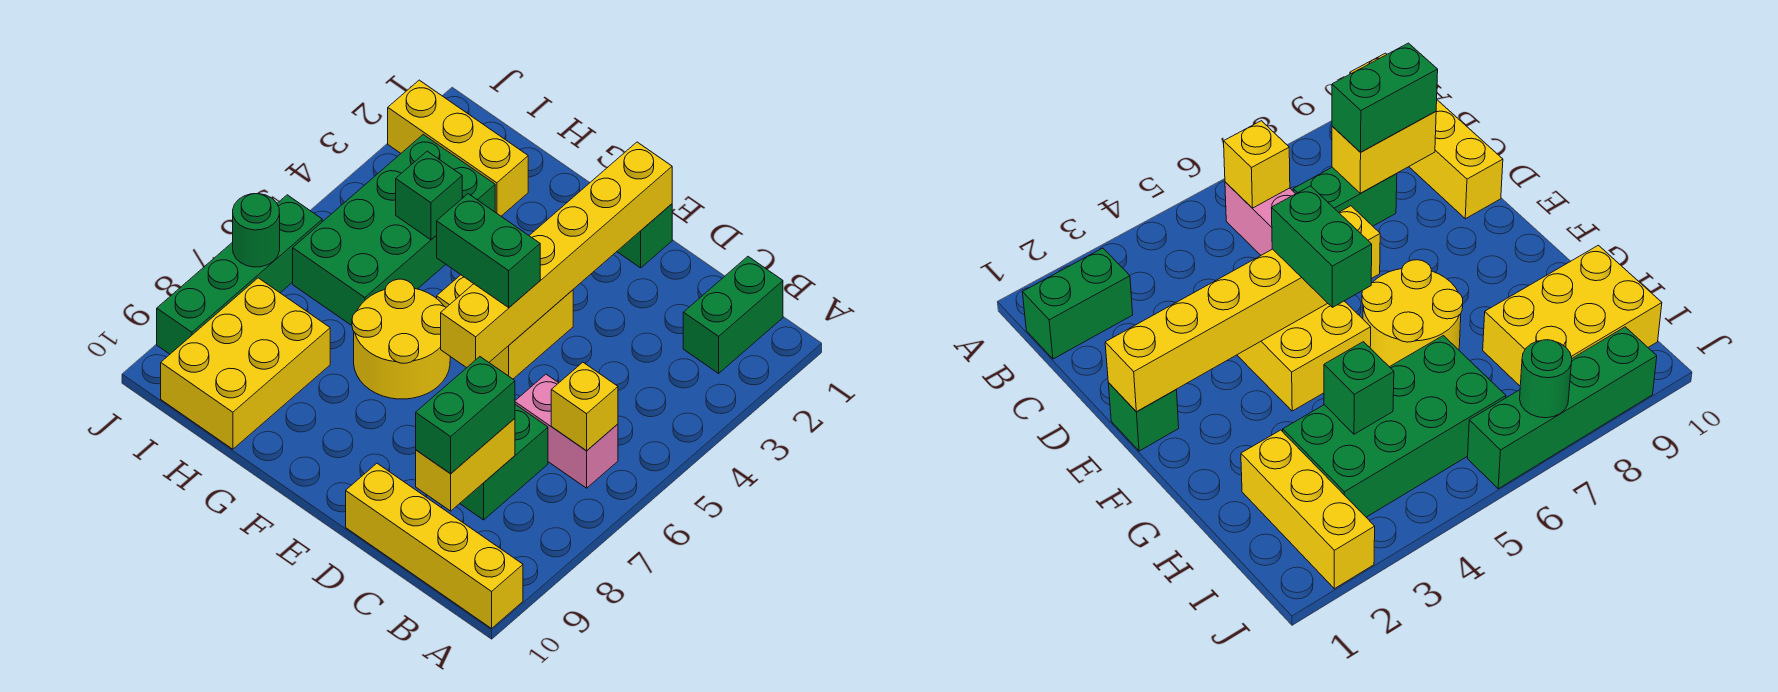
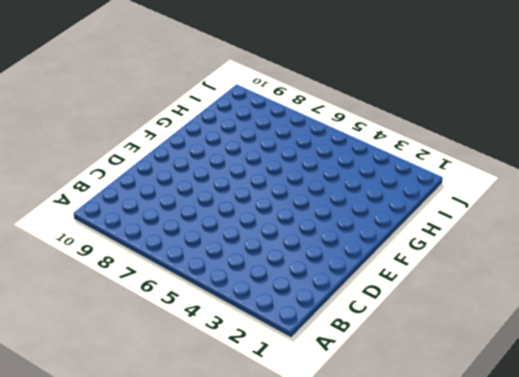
none -> yellow brick A10:D10 level 1
none -> green brick B1:B2 level 1
none -> pink brick B6:C6 level 1

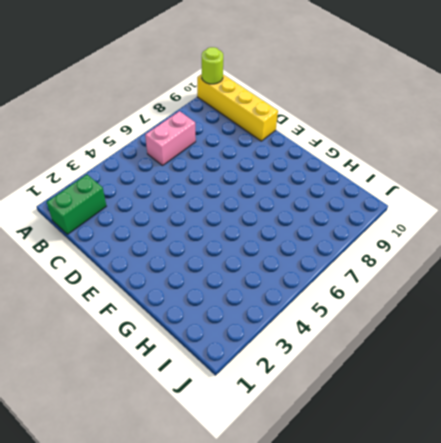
lime round brick A10 level 2 -> none
pink brick B6:B7 level 1 -> pink brick B6:C6 level 1
none -> green brick C7:C8 level 1
none -> green brick E1 level 1
none -> yellow brick E4:F5 level 1

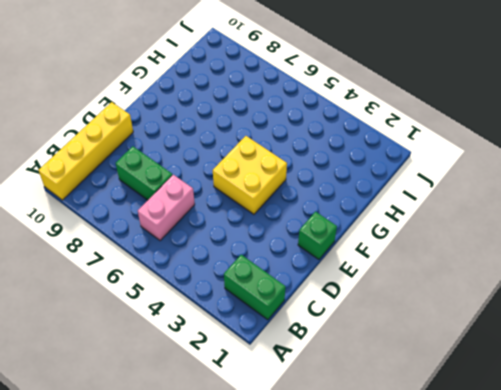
none -> yellow round brick F6:G7 level 1
none -> yellow brick H2:J2 level 1
none -> green brick H3:I6 level 1

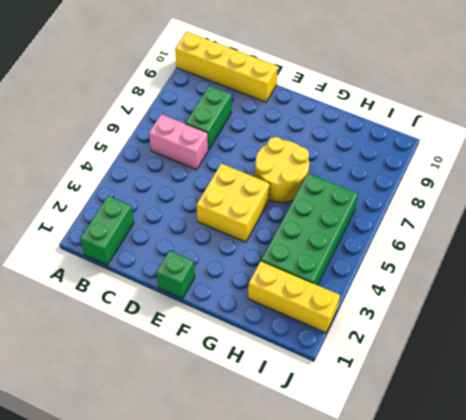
none -> yellow brick H8:I10 level 1
none -> green brick J6:J9 level 1
none -> yellow brick B6 level 2

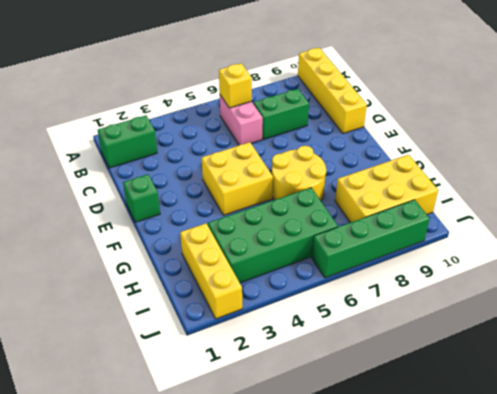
none -> yellow brick C8:C9 level 2
none -> yellow brick E1:E6 level 2
none -> green brick H4 level 2

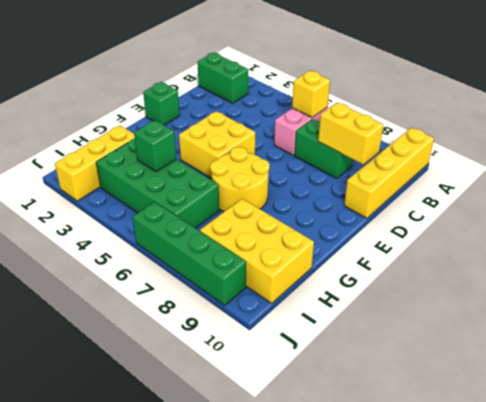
none -> yellow brick E1:E6 level 2
none -> green round brick J7 level 2
none -> green brick C8:C9 level 3

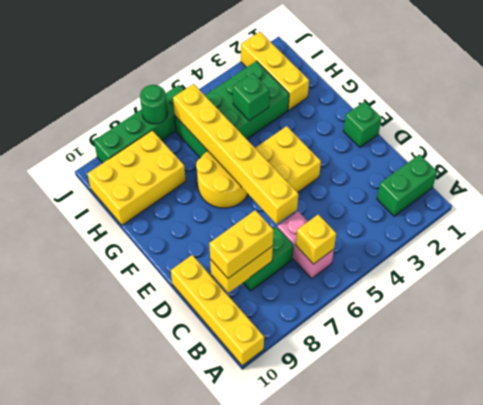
yellow brick C8:C9 level 3 -> green brick C8:C9 level 3
yellow brick D6:I6 level 2 -> yellow brick E1:E6 level 2
none -> green brick E5:F5 level 3

